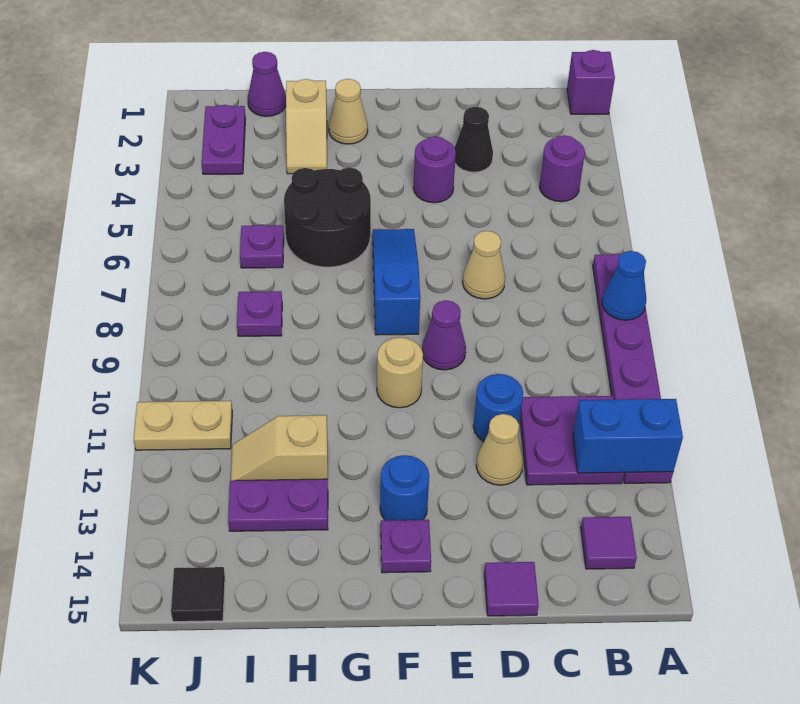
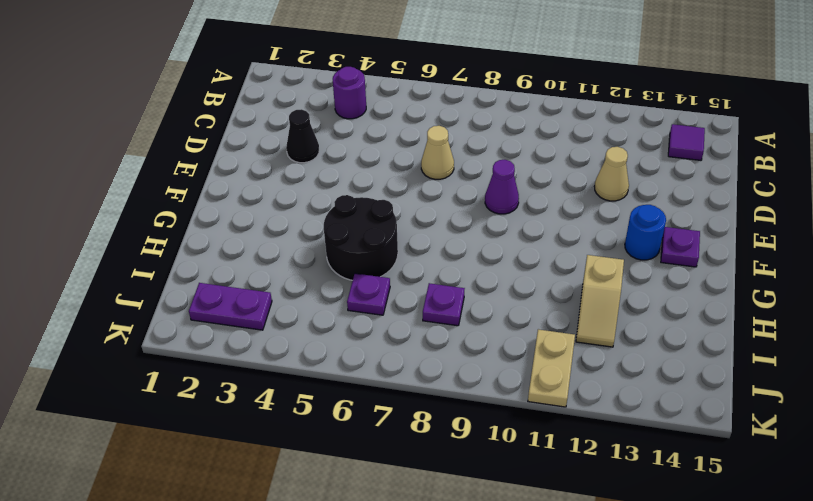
none -> purple brick A1 level 1
none -> purple plate A7:A12 level 1
none -> purple plate B11:C12 level 1

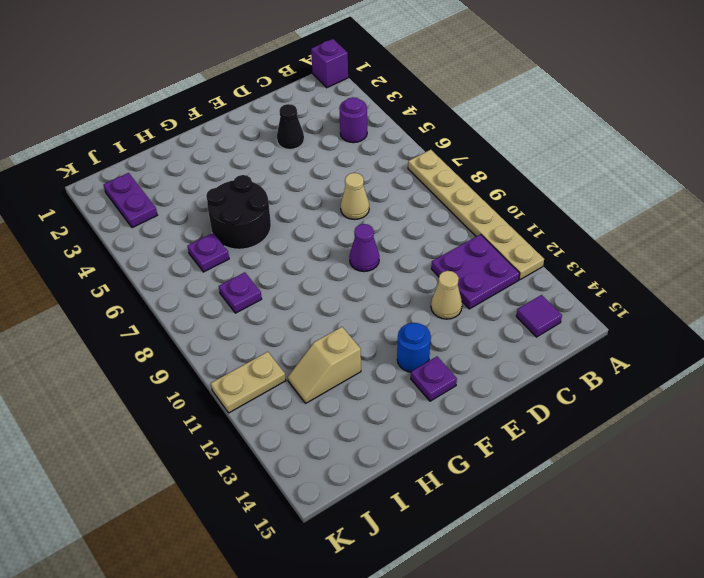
tan plate A7:A12 level 1 -> purple plate A7:A12 level 1
none -> blue round brick D11 level 1
none -> purple tile D15 level 1
none -> purple round brick E4 level 1

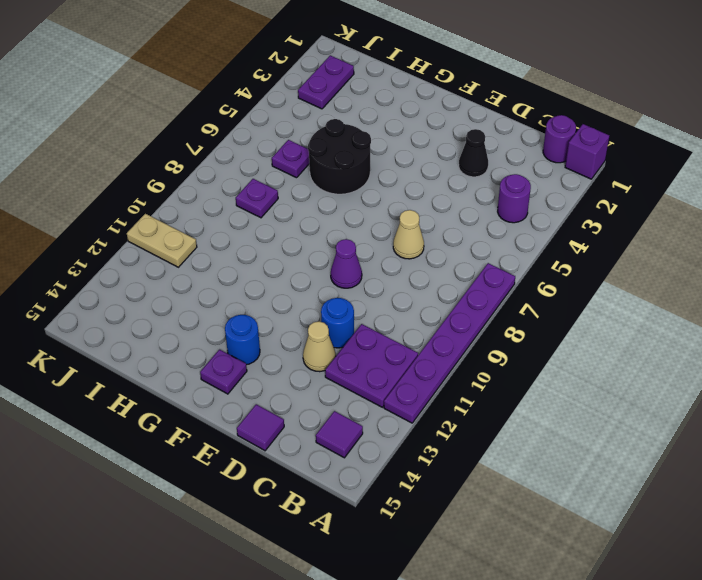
purple round brick B1 level 1 -> purple round brick E4 level 1
none -> blue slope F6:F8 level 1 top 8
none -> tan round brick F10 level 1
none -> tan cone G2 level 1

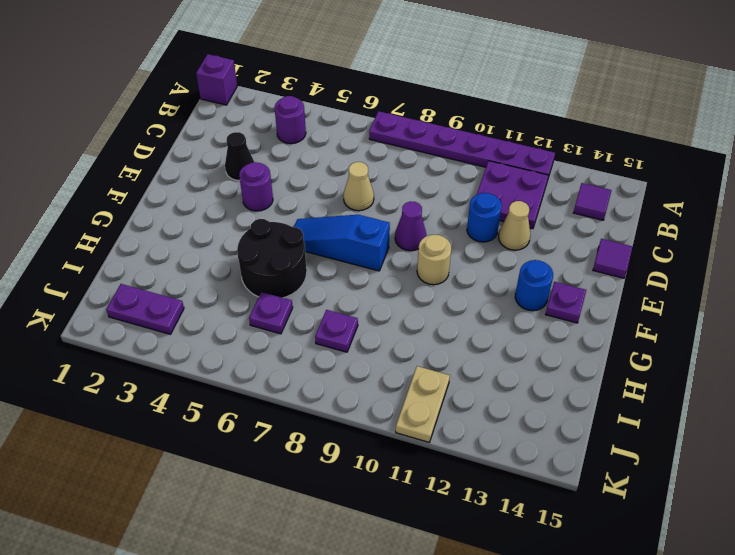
none -> tan cone G2 level 1
none -> tan slope H2:H3 level 1 top 2
none -> tan slope H12:I12 level 1 top H

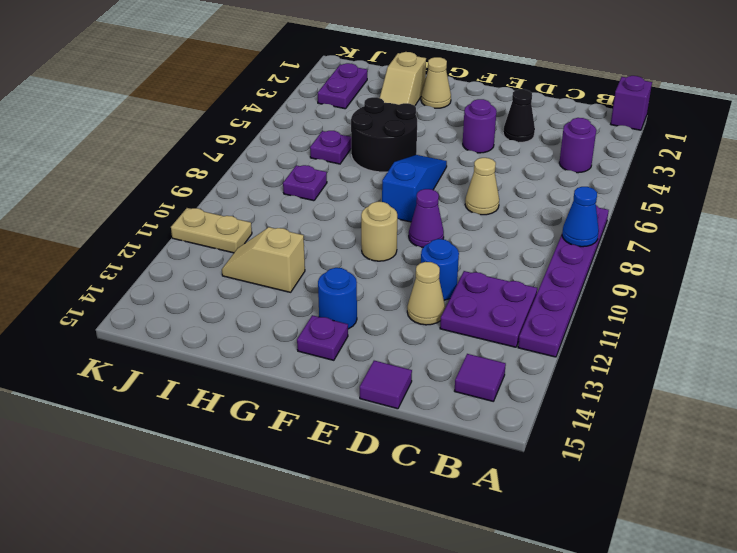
none -> purple plate H13:I13 level 1
none -> purple cone I1 level 1
none -> black tile J15 level 1

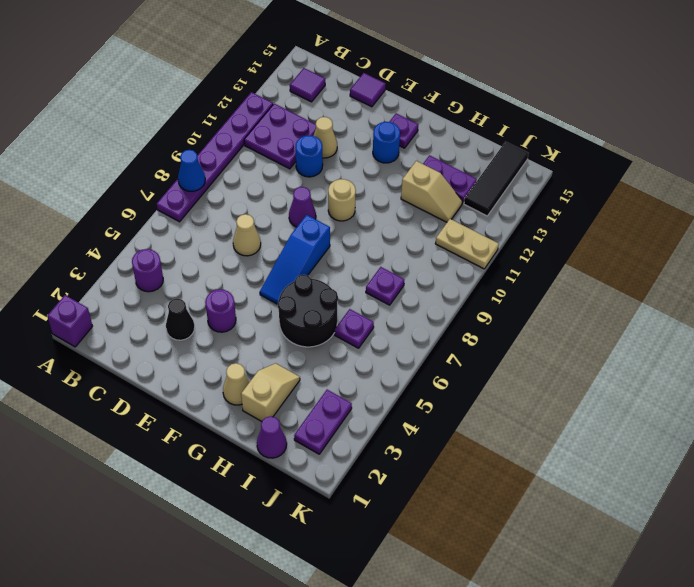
black tile J13:J15 level 1 -> black tile J15 level 1
none -> blue brick A12:B12 level 2

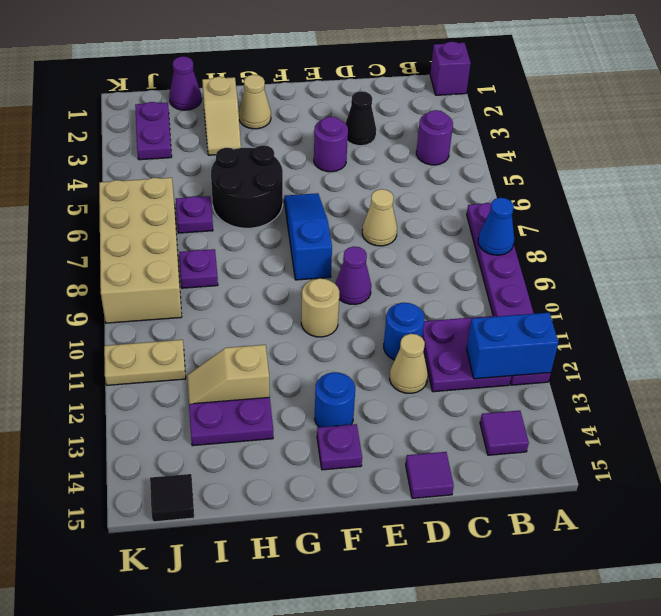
tan brick J6:K9 level 1 -> none

